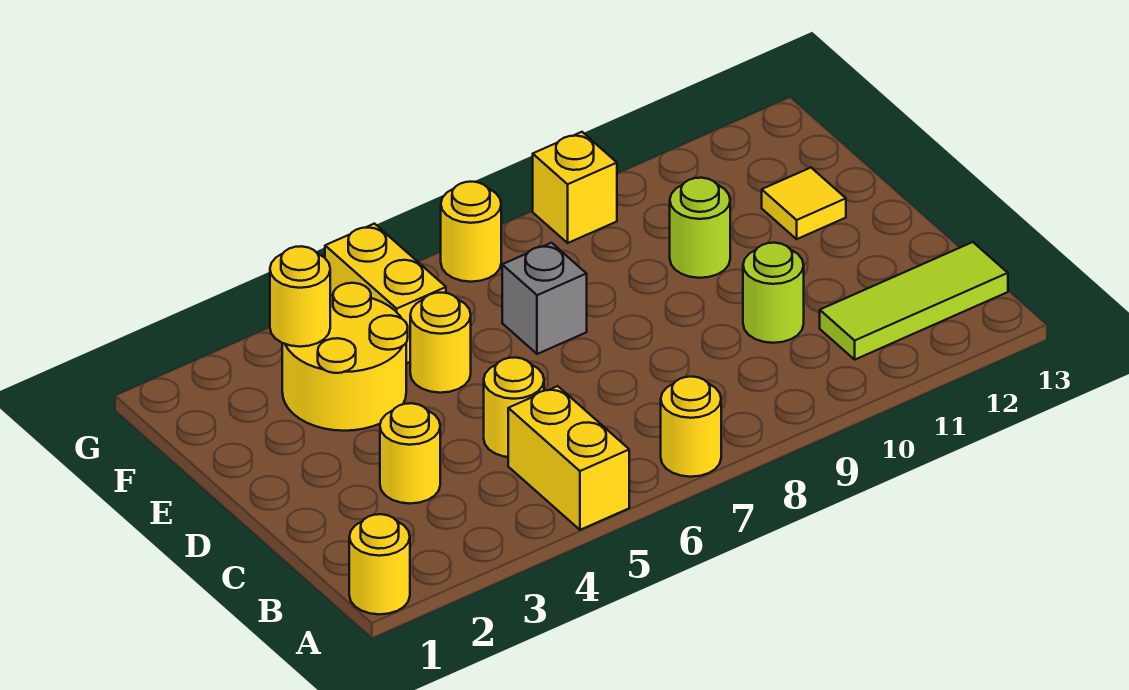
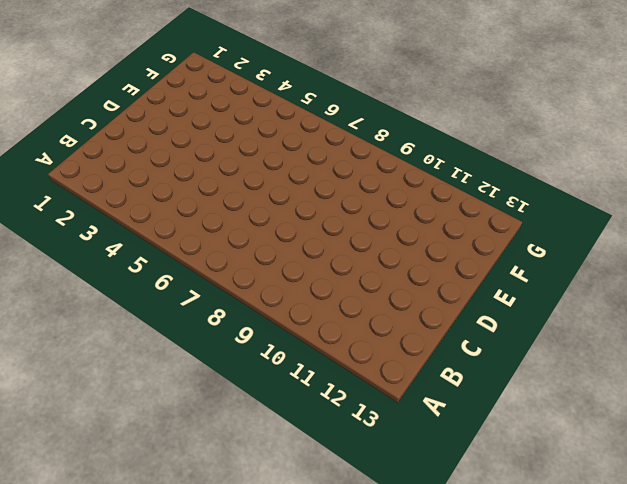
none -> yellow round brick A1 level 1
none -> yellow brick A5:B5 level 1
none -> yellow round brick A7 level 1

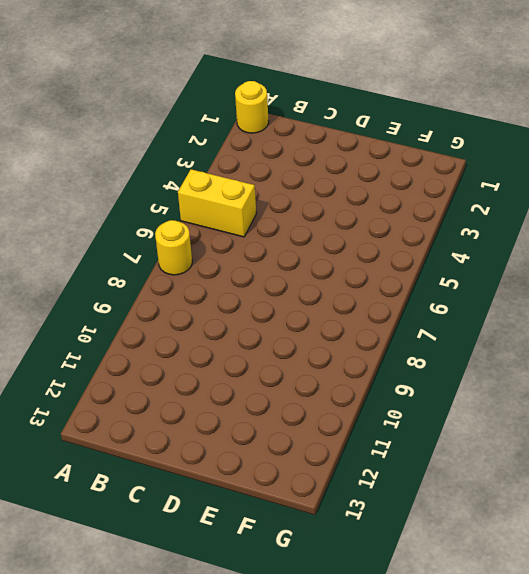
none -> lime tile B11:B13 level 1
none -> yellow round brick C3 level 1
none -> yellow round brick C5 level 1

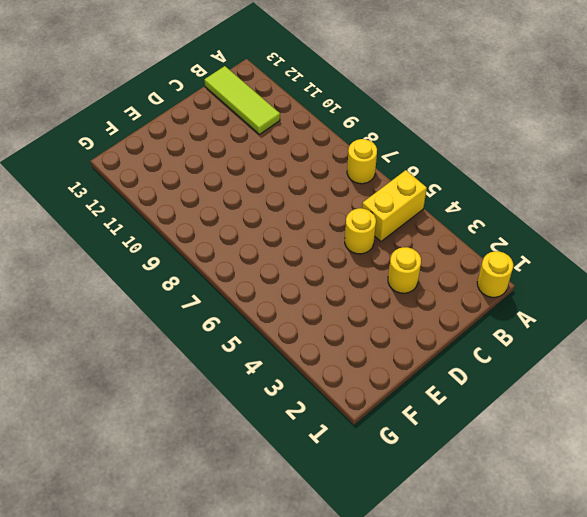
none -> lime round brick C10 level 1
none -> yellow round brick E3:F4 level 1
none -> yellow round brick E5 level 1

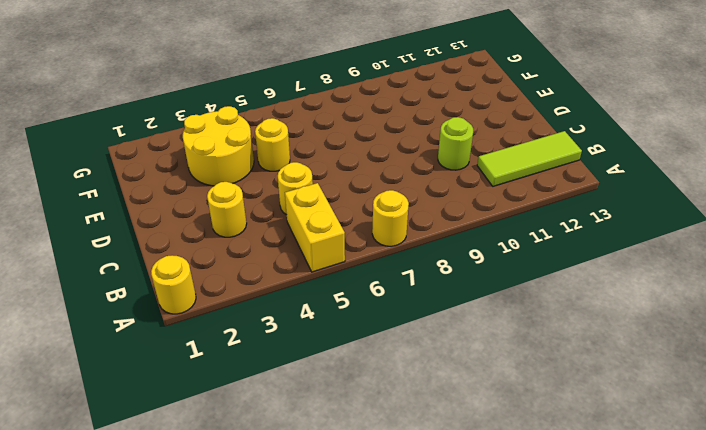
none -> grey brick E7 level 1
none -> lime round brick E10 level 1
none -> yellow tile E12 level 1

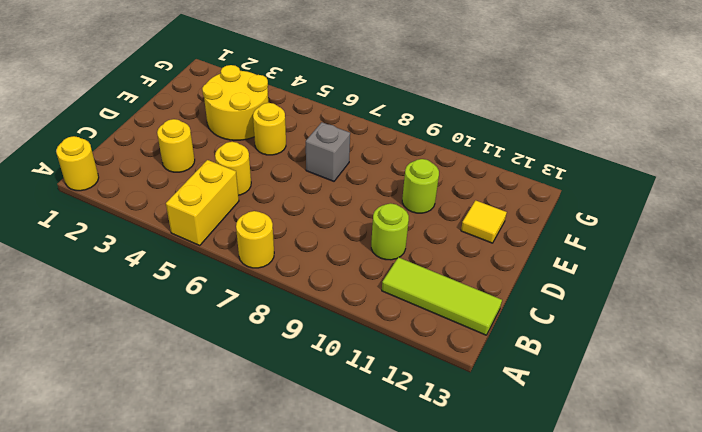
none -> yellow brick F5:G5 level 1
none -> yellow round brick G7 level 1
none -> yellow brick G9 level 1

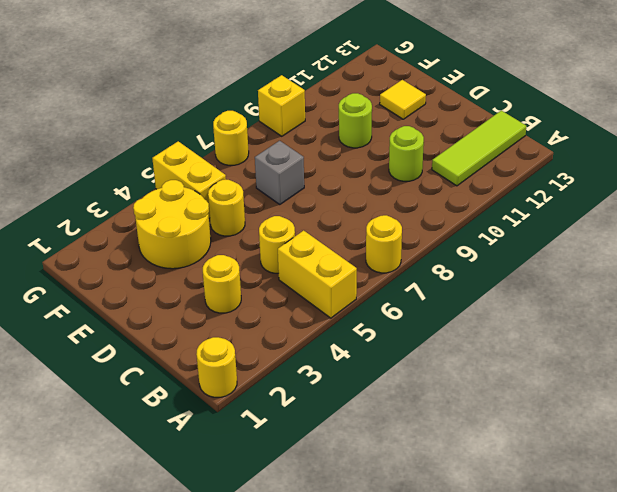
none -> yellow round brick F3 level 2

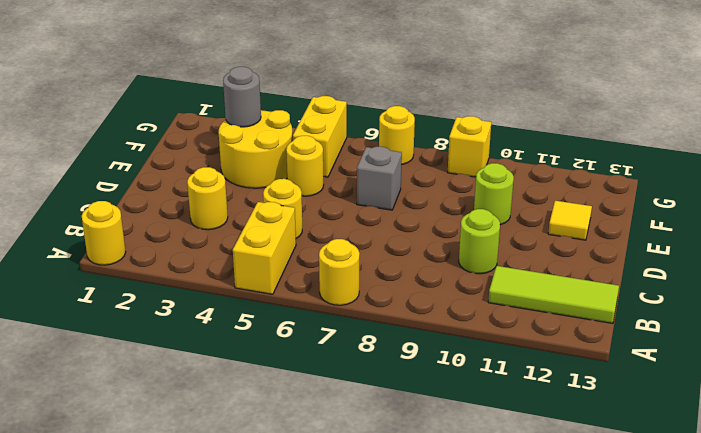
grey round brick F3 level 2 -> yellow round brick F3 level 2

